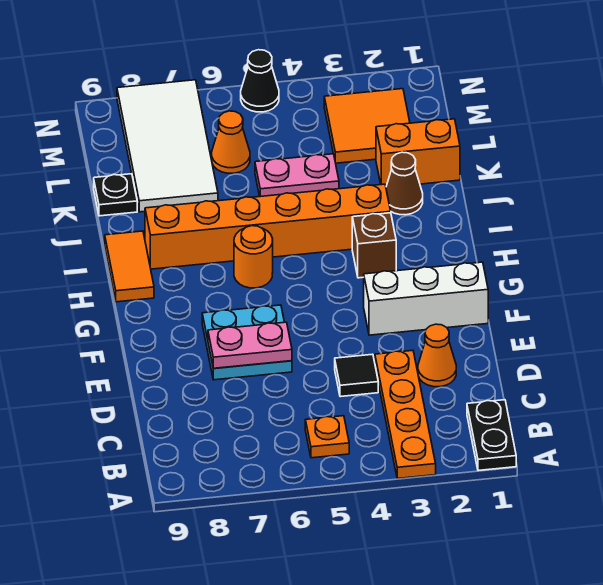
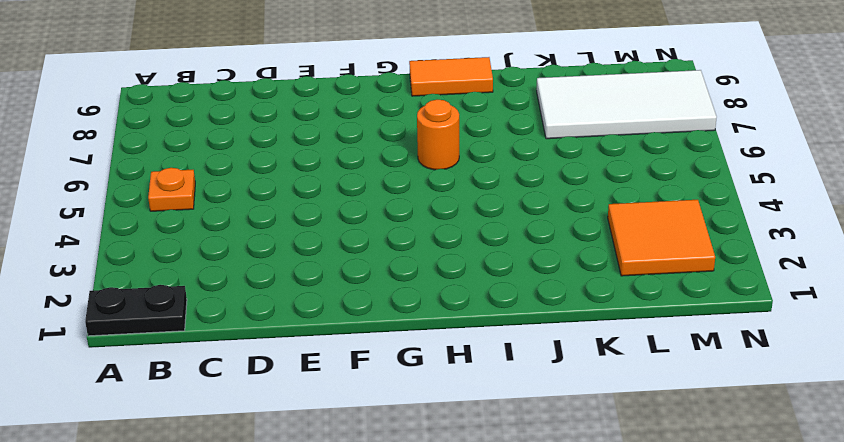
none -> orange plate A3:D3 level 1
none -> orange cone D2 level 1
none -> black tile D4 level 1

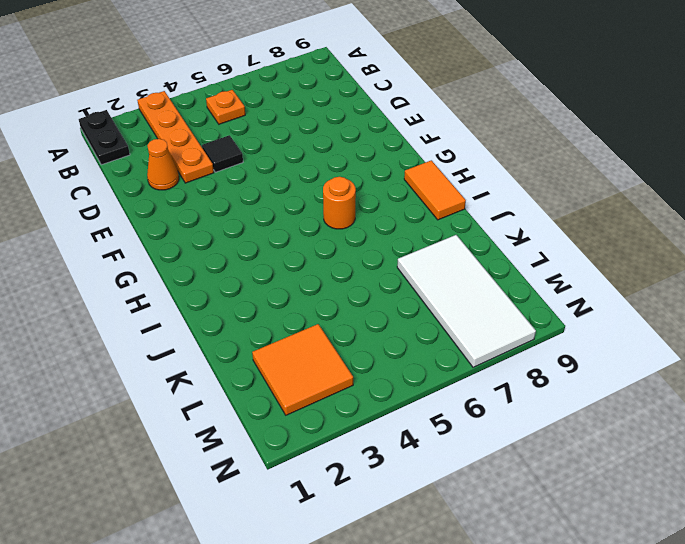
none -> cyan plate E6:F7 level 1
none -> white brick F1:F3 level 1
none -> brown brick H3 level 1

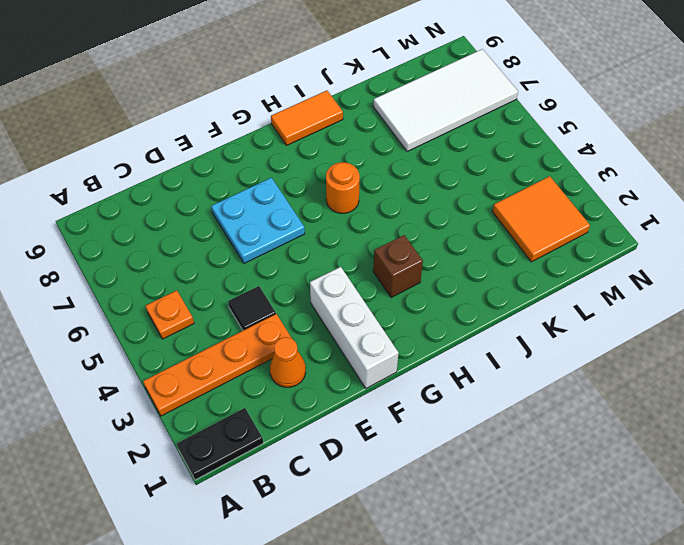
none -> orange brick I3:I8 level 1
none -> brown cone J2 level 1
none -> orange brick K1:K2 level 1

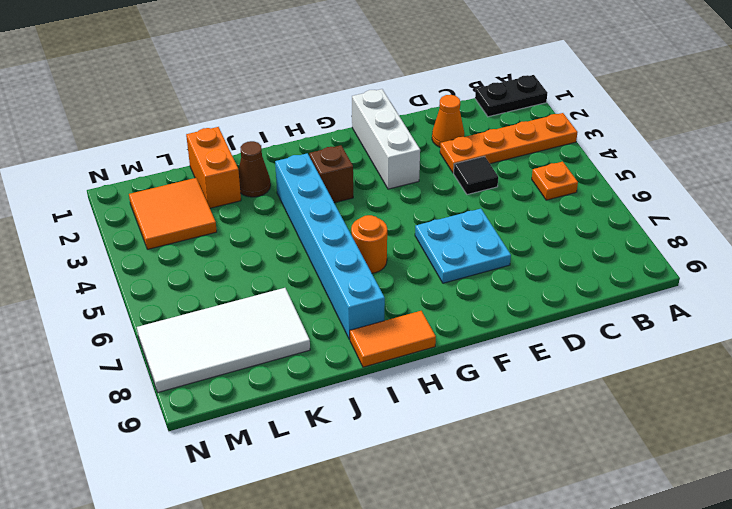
cyan brick I3:I8 level 1 -> orange brick I3:I8 level 1
none -> pink plate K4:K5 level 1
none -> black plate K9 level 1
none -> orange cone L6 level 1

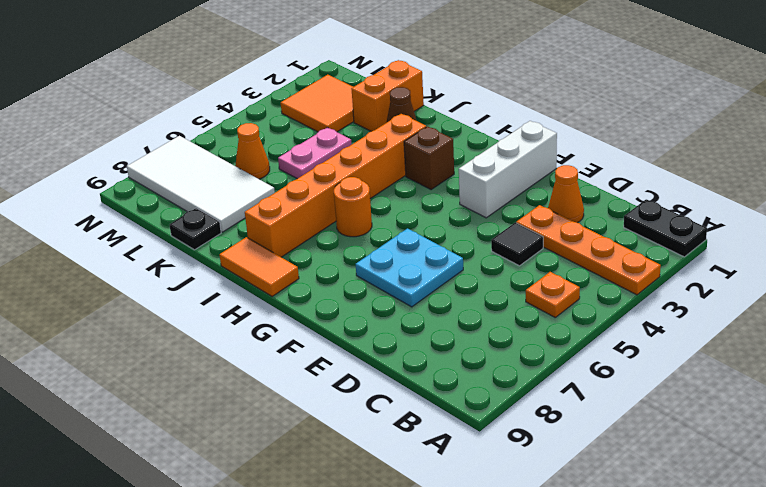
none -> black cone N5 level 1
none -> pink plate E6:E7 level 2

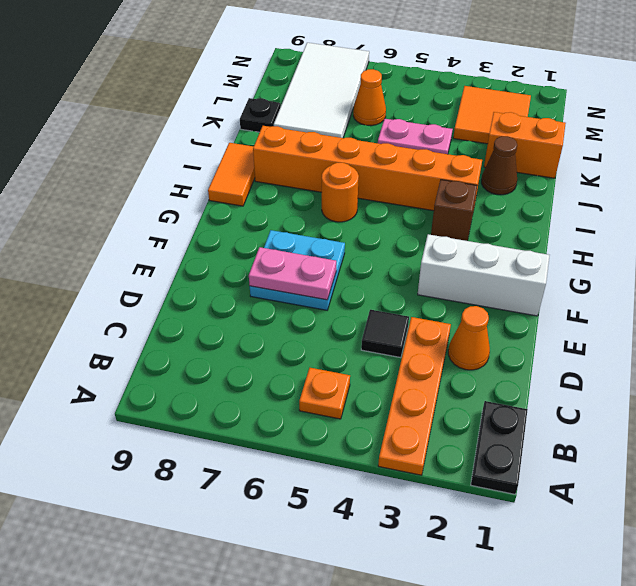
none -> black cone N5 level 1

